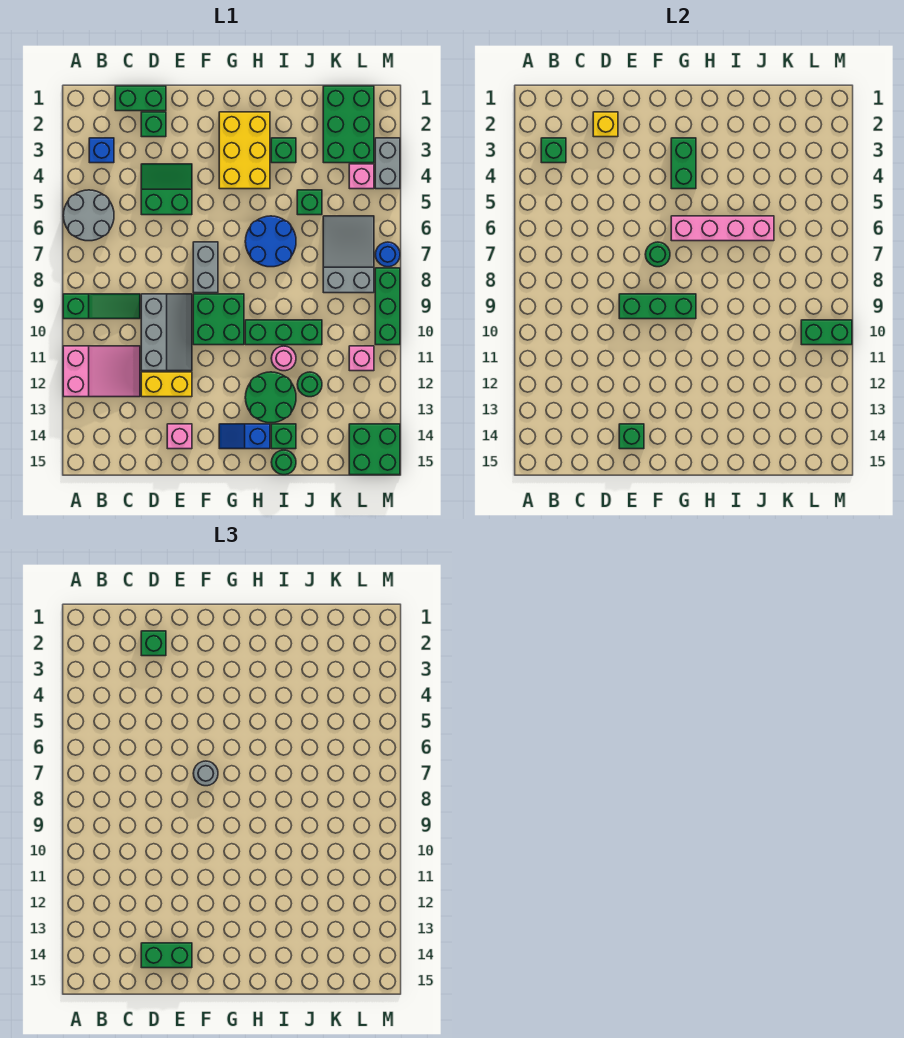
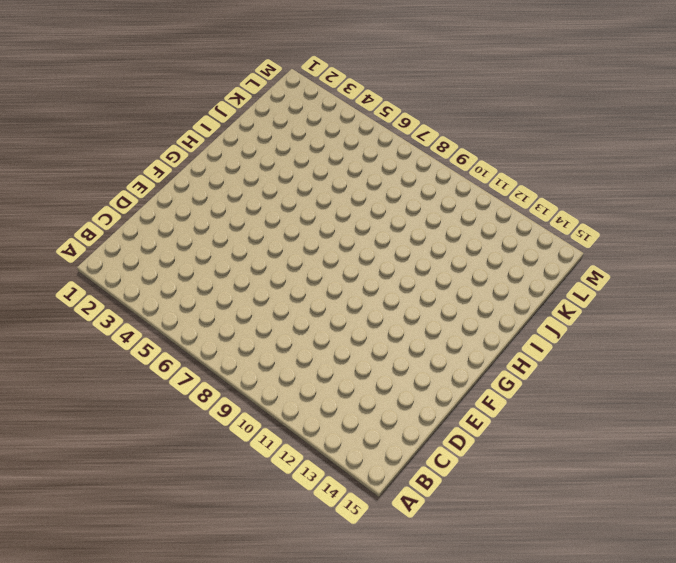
none -> grey round brick A5:B6 level 1
none -> green slope A9:C9 level 1 top A
none -> pink slope A11:C12 level 1 top A
none -> blue brick B3 level 1

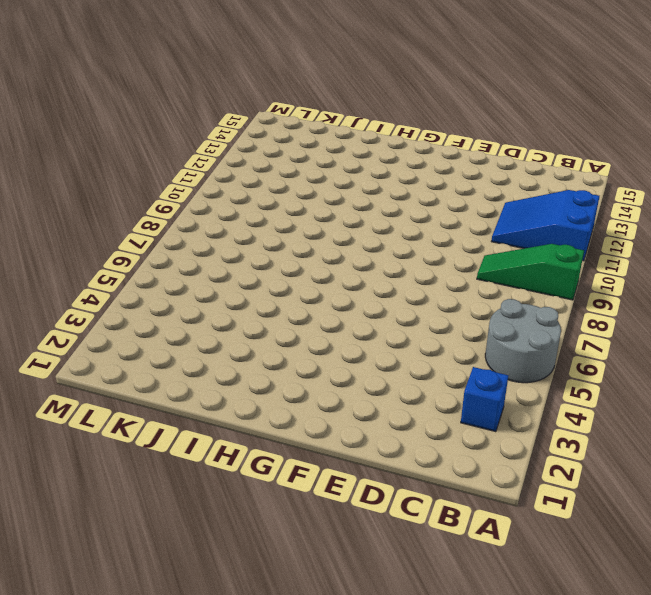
blue slope A11:C12 level 1 top A -> pink slope A11:C12 level 1 top A
none -> green brick C1:D1 level 1
none -> green brick D2 level 1
none -> green slope D4:E5 level 1 top 5
none -> grey slope D9:E11 level 1 top D

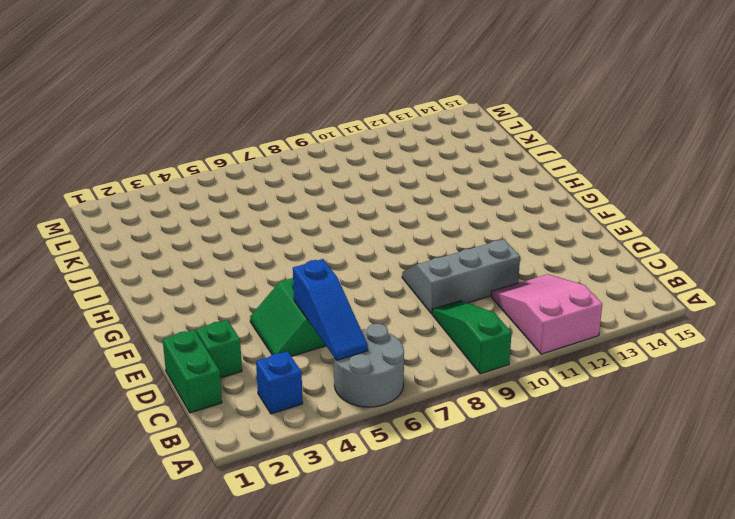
blue slope B5:D5 level 2 top D -> none
none -> yellow brick D12:E12 level 1
none -> pink brick E14 level 1
none -> grey brick F7:F8 level 1
none -> green brick F9:G10 level 1

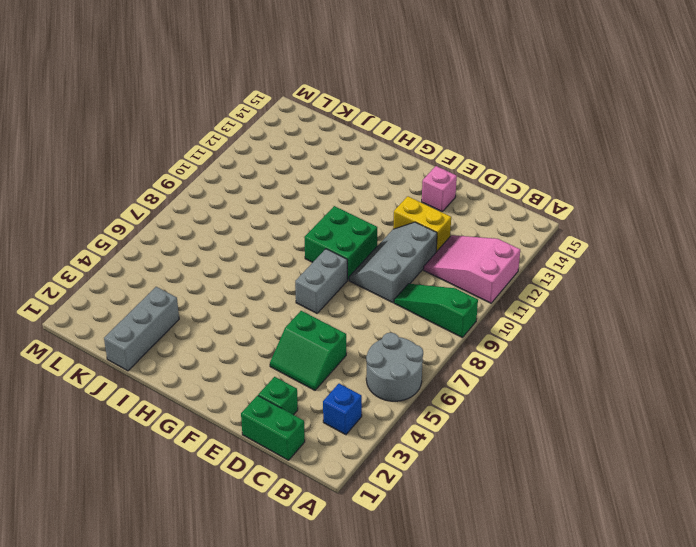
grey brick J1:J3 level 1 -> none
none -> yellow brick G2:H4 level 1
none -> blue slope G14:H14 level 1 top H
none -> blue round brick H6:I7 level 1
none -> green brick H10:J10 level 1

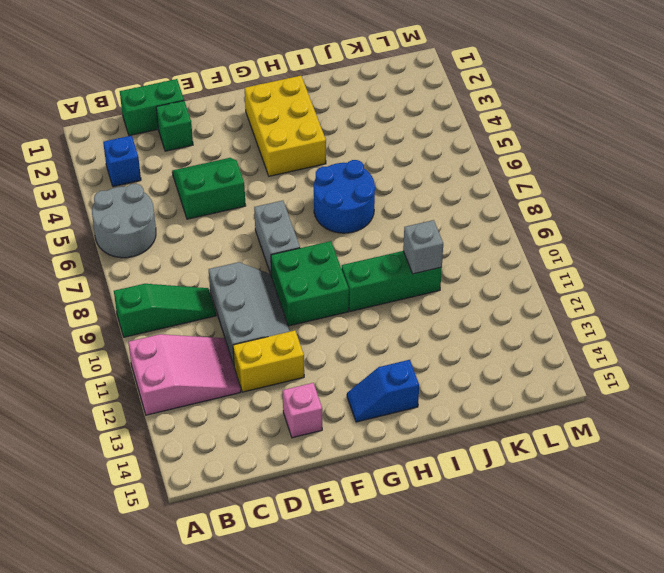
grey brick J10 level 2 -> none
none -> green round brick H12:I13 level 1
none -> green brick I3 level 1
none -> pink round brick I11 level 1
none -> green brick I14 level 1

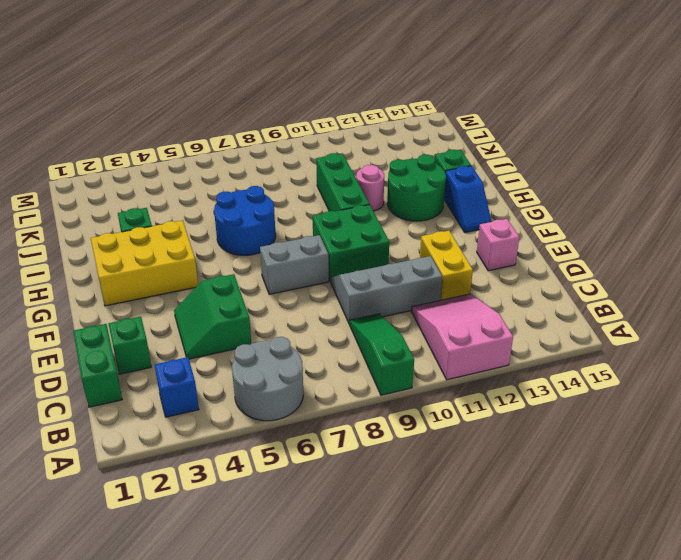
none -> green round brick I15 level 1
none -> green brick J5 level 1
none -> green round brick J12 level 1
none -> green brick K1:L3 level 1

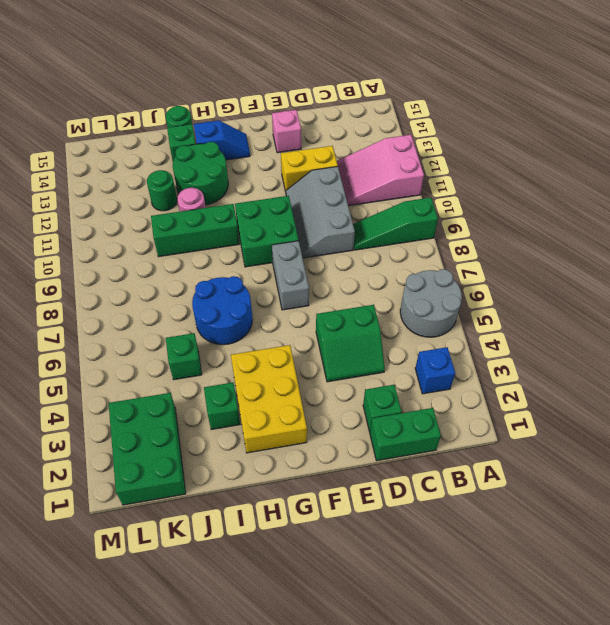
none -> grey slope K6:L8 level 1 top 8
none -> pink brick L4 level 1
none -> pink brick L11 level 1
none -> green brick L14:M15 level 1

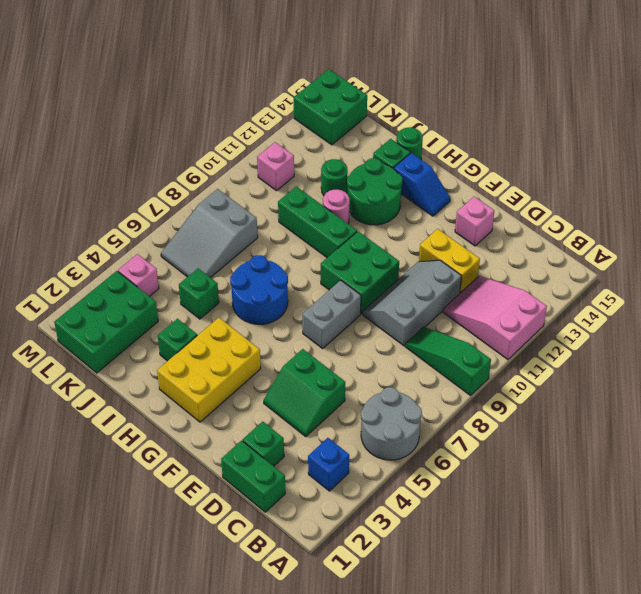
none -> grey brick M3:M4 level 1
none -> blue round brick M7 level 1
none -> green brick M8:M10 level 1
none -> green brick B3 level 2

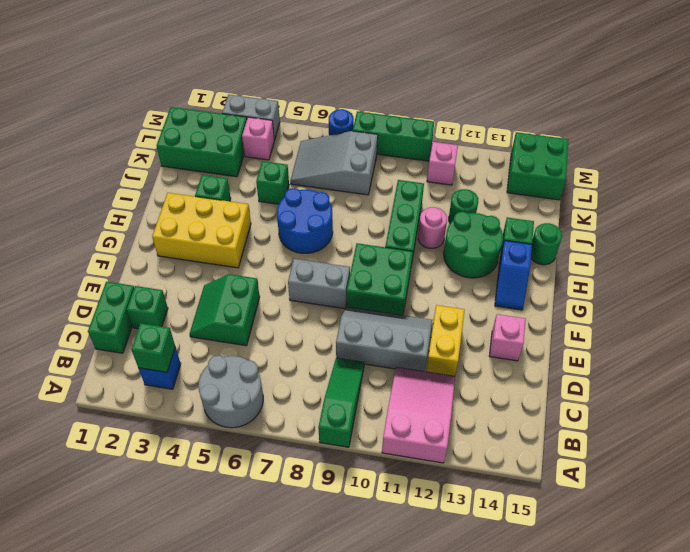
none -> yellow brick D2 level 2
none -> green brick E9:G9 level 2
none -> green brick E14 level 2
none -> green round brick F7 level 2

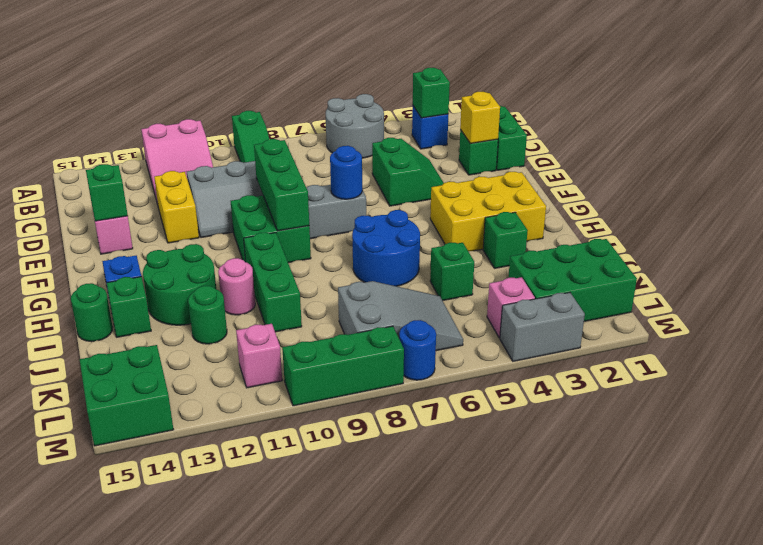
blue round brick F7 level 2 -> green round brick F7 level 2
none -> green brick G3:G4 level 2
none -> pink brick G6:J6 level 2
none -> green brick L10:M10 level 2
none -> green brick D2 level 3

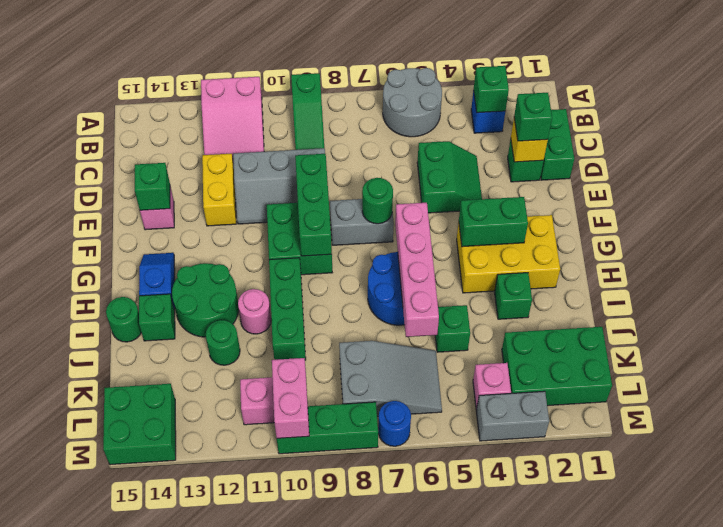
pink brick L10:M10 level 2 -> green brick L10:M10 level 2
none -> green brick D14:E14 level 3
none -> grey round brick F7 level 3

